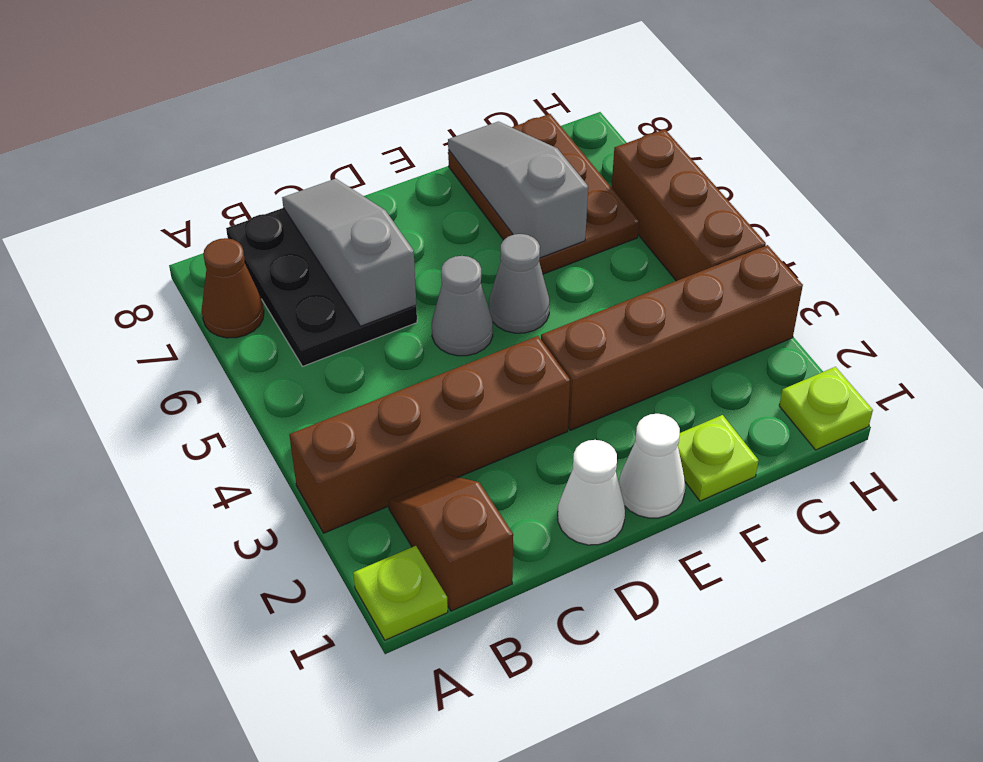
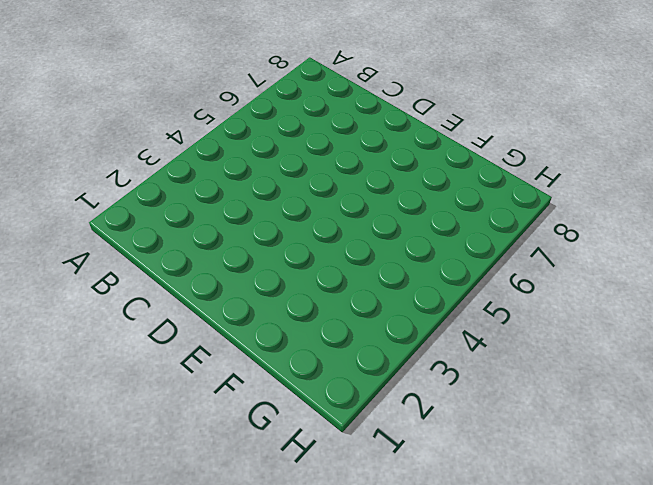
none -> lime plate A1 level 1
none -> brown brick A3:D3 level 1
none -> brown cone A7 level 1

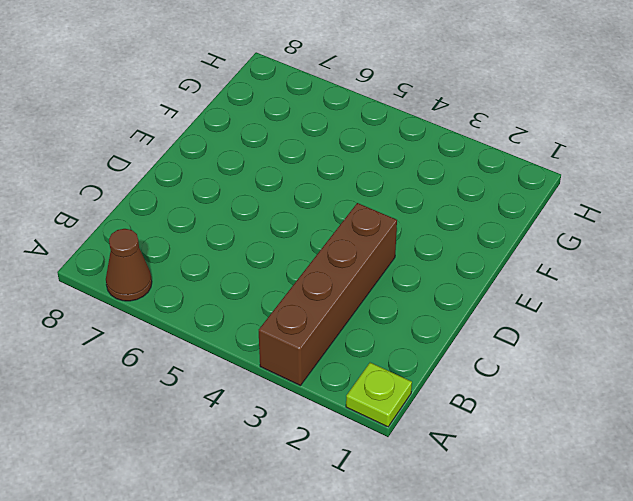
none -> brown slope B1:B2 level 1 top 1
none -> black plate B6:C8 level 1
none -> white cone D1 level 1

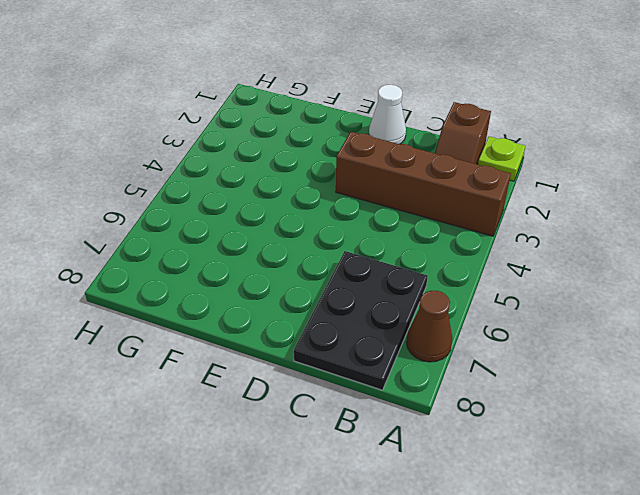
none -> grey cone D5 level 1
none -> white cone E1 level 1
none -> brown brick E3:H3 level 1

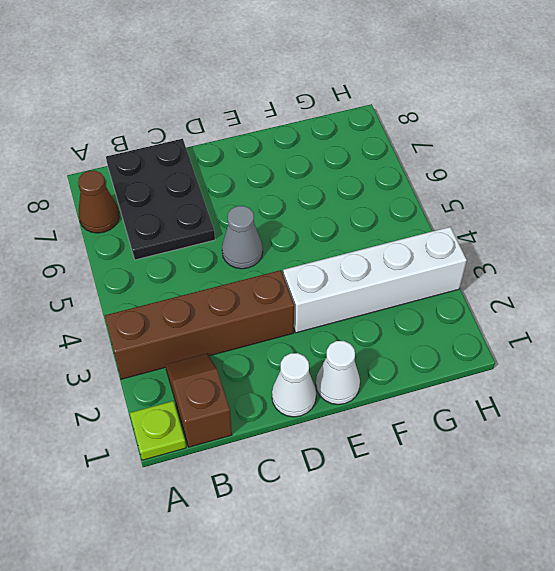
white brick E3:H3 level 1 -> brown brick E3:H3 level 1
none -> grey cone E5 level 1
none -> lime plate F1 level 1
none -> brown plate F6:G8 level 1

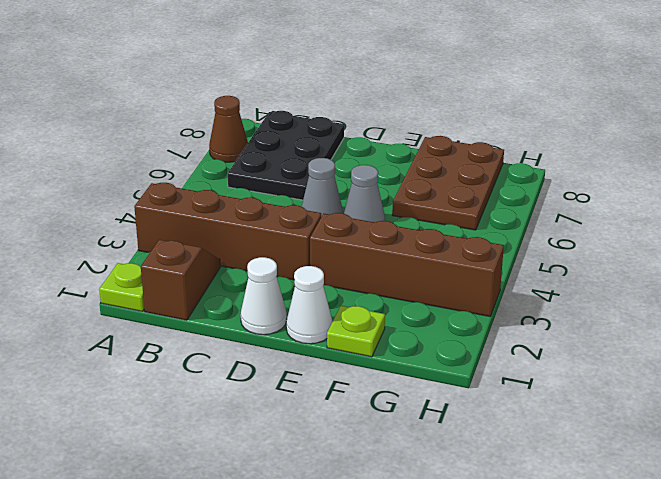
none -> lime plate H1 level 1
none -> brown brick H4:H6 level 1
none -> grey slope C6:C8 level 2 top 6

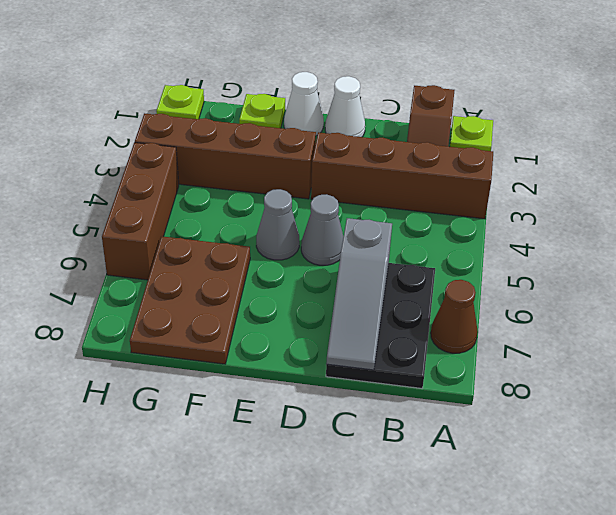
none -> grey slope F6:F8 level 2 top 6

